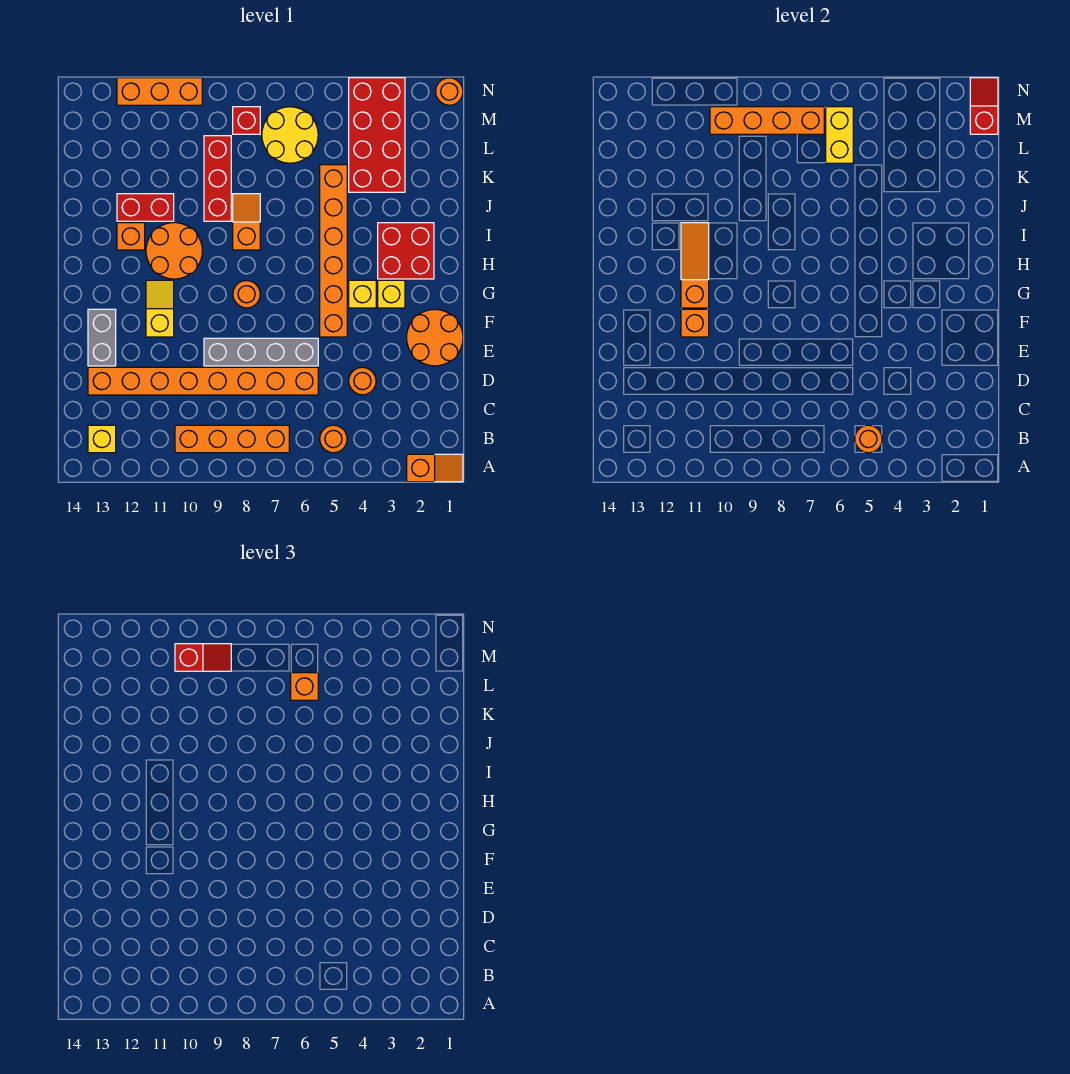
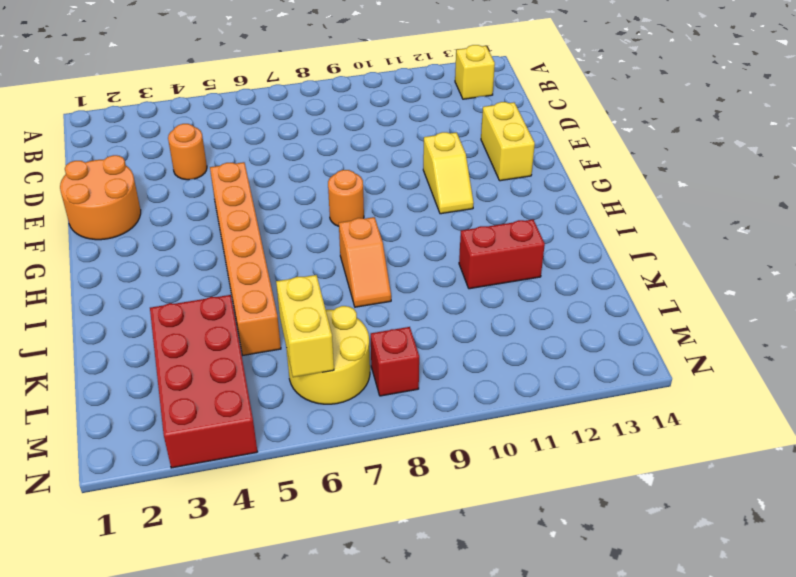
yellow brick E13:F13 level 1 -> grey brick E13:F13 level 1
none -> orange slope A1:A2 level 1 top 2
none -> orange round brick B5 level 1
none -> orange brick B7:B10 level 1
none -> orange brick D6:D13 level 1

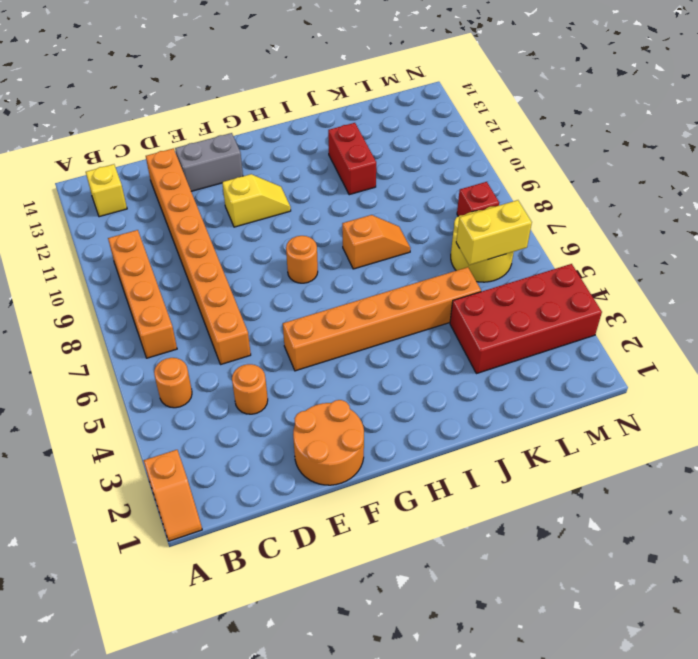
none -> grey brick E6:E9 level 1
none -> yellow brick G3 level 1
none -> yellow brick G4 level 1
none -> red brick H2:I3 level 1

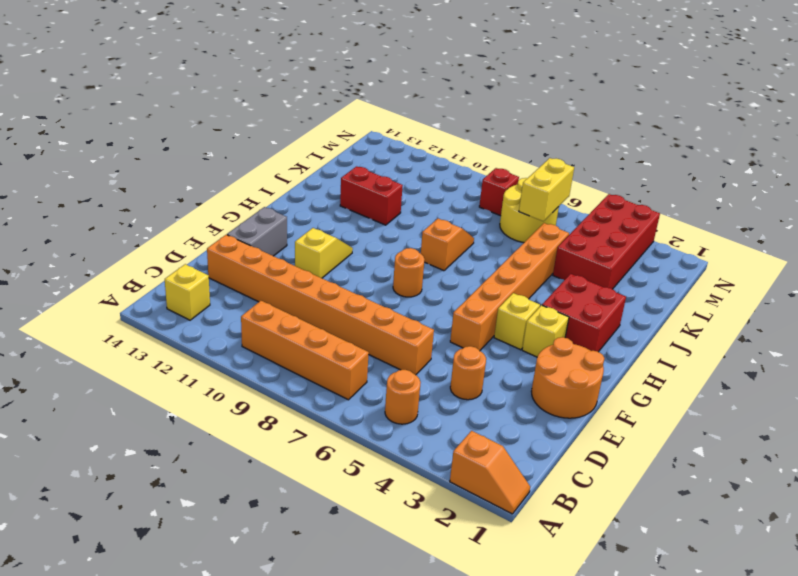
none -> grey brick E6:E9 level 1
none -> orange round brick H10:I11 level 1
none -> orange brick I12 level 1
none -> red brick J9:L9 level 1

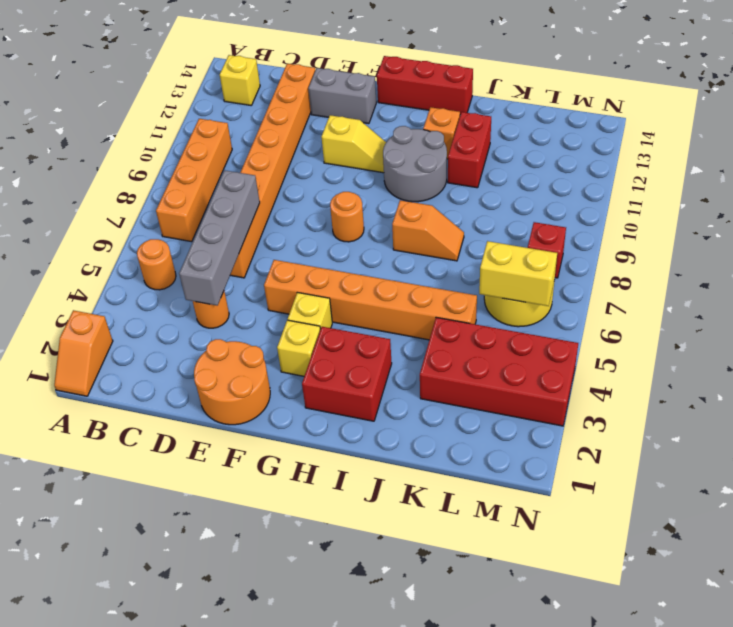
grey brick D4:D7 level 2 -> grey brick E6:E9 level 1
red brick G14:I14 level 1 -> red brick J9:L9 level 1
grey round brick H10:I11 level 1 -> orange round brick H10:I11 level 1
none -> orange round brick N1 level 1
none -> orange brick N10:N12 level 1
none -> orange round brick B5 level 2
none -> orange brick F11 level 2

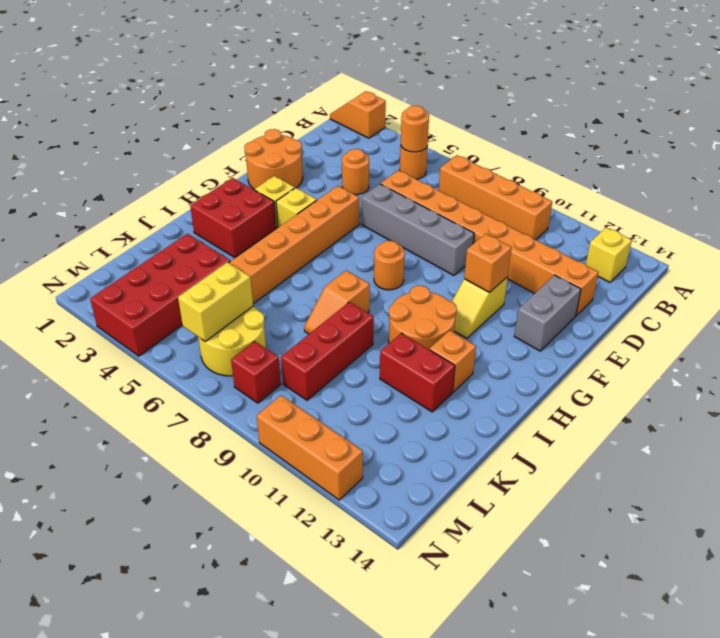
none -> orange round brick N1 level 1
none -> orange slope G11:I11 level 2 top G
none -> red slope M1:N1 level 2 top M
none -> orange brick M7:M10 level 2

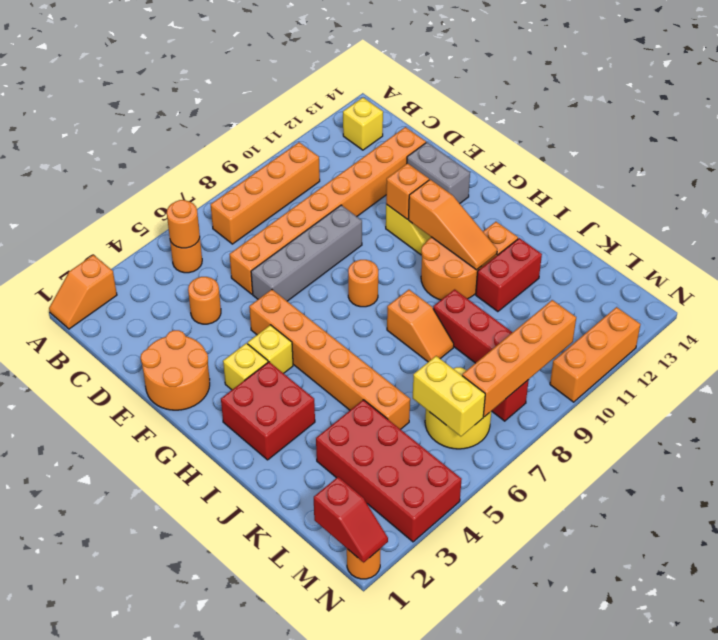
none -> orange brick L6 level 3
none -> red slope M9:M10 level 3 top 10

